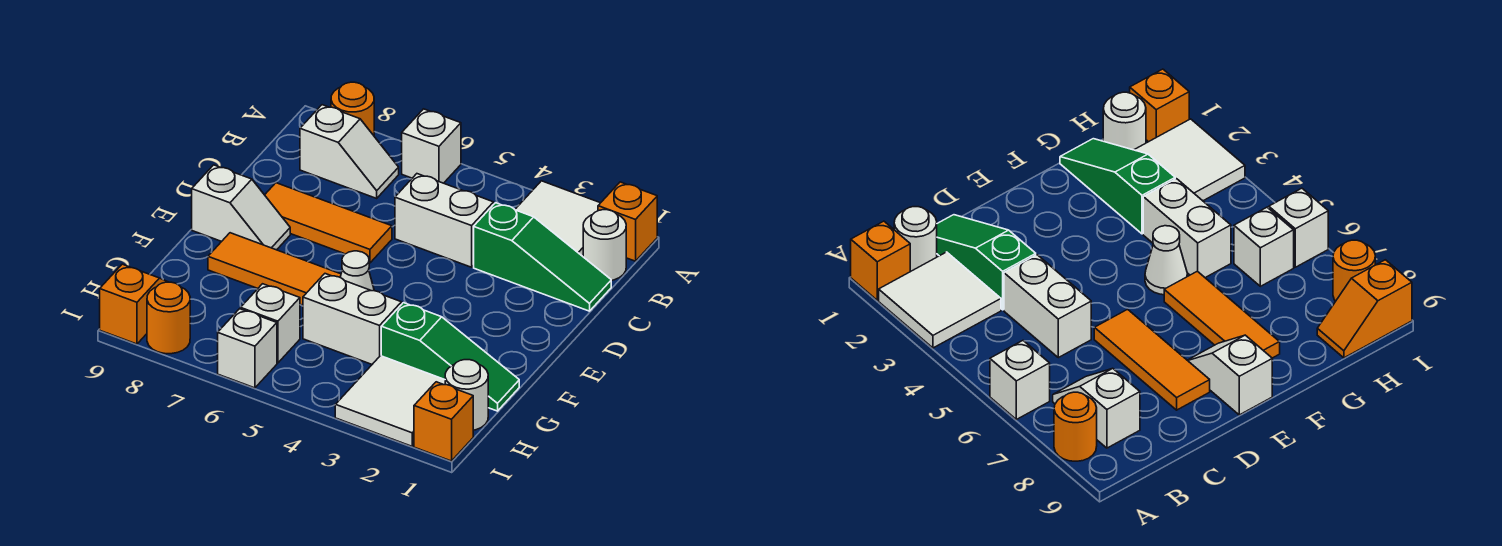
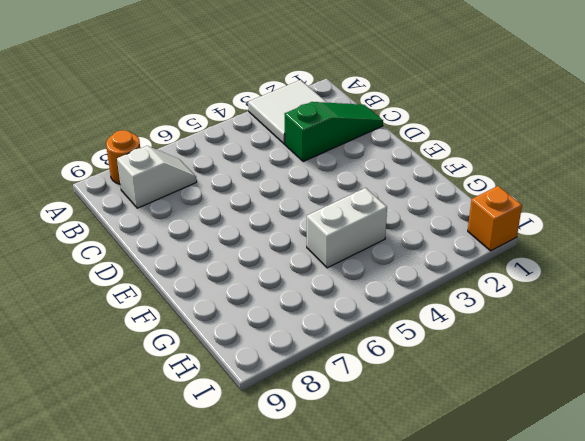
none -> orange brick A1 level 1
none -> white brick A6 level 1
none -> white round brick B1 level 1

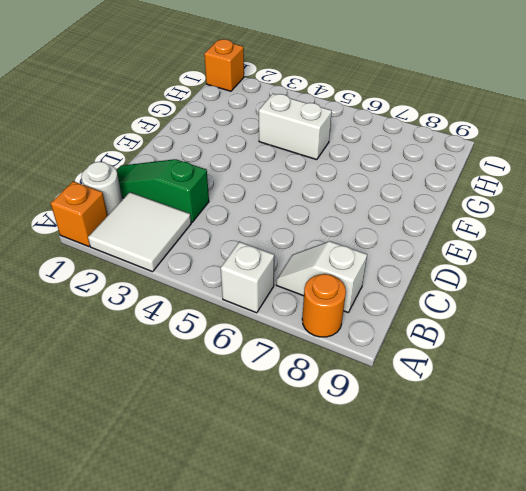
none -> white brick C4:C5 level 1
none -> orange tile D6:D8 level 1
none -> white slope E8:E9 level 1 top 9

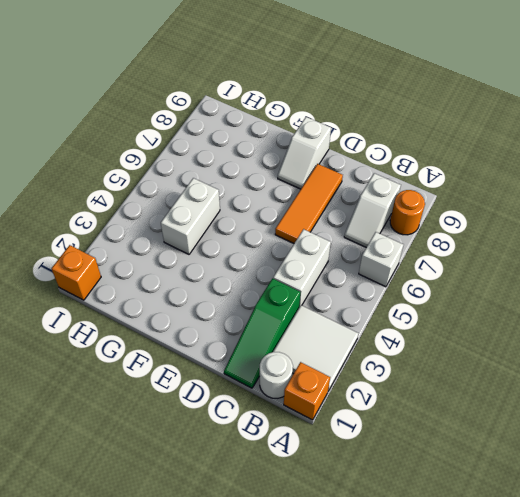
none -> white cone F5 level 1
none -> orange tile F6:F8 level 1
none -> green slope G1:G3 level 1 top 3

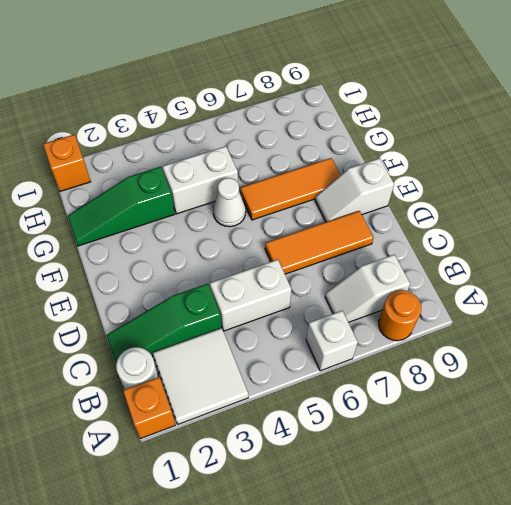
none -> white round brick H1 level 1
none -> white tile H2:I3 level 1
none -> white brick H6 level 1

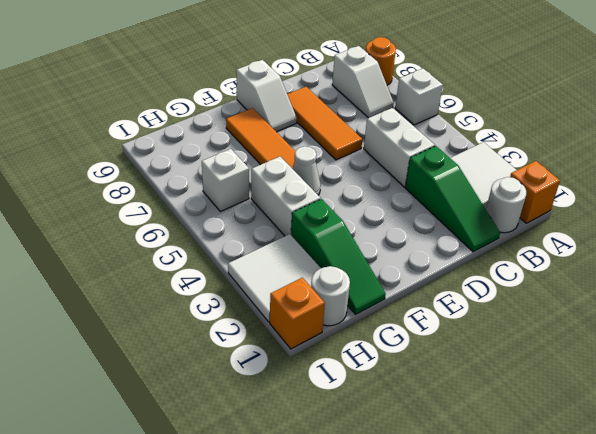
none -> orange slope H9:I9 level 1 top I
none -> white brick I6 level 1
none -> orange round brick I8 level 1

